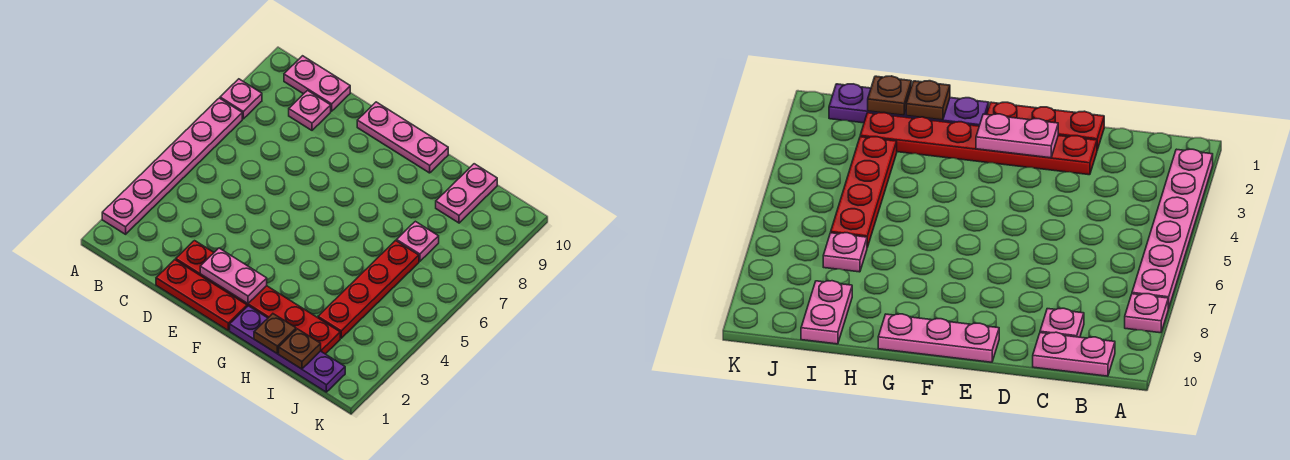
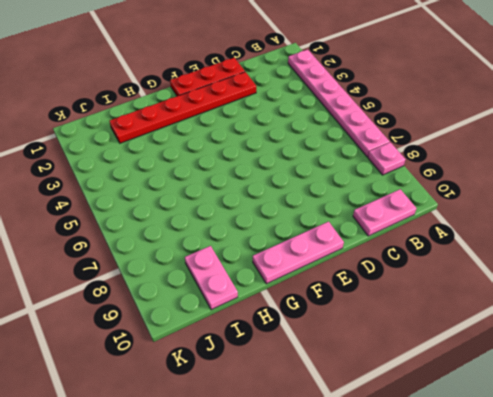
none -> pink plate C9 level 1
none -> purple plate G1:J1 level 1
none -> red plate I3:I6 level 1

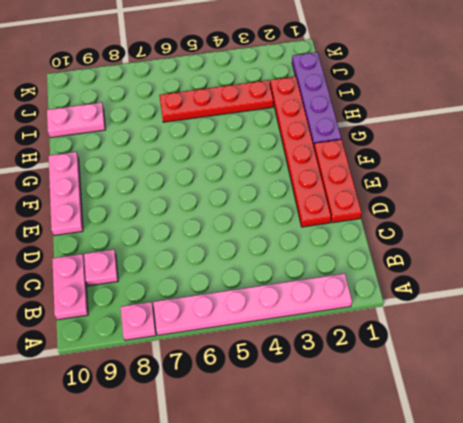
none -> pink plate I7 level 1
none -> pink plate E2:F2 level 2
none -> brown plate H1 level 2

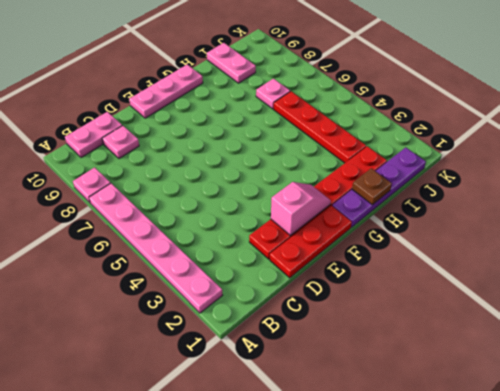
pink slope E2:F2 level 2 top E -> pink plate E2:F2 level 2
none -> brown plate I1 level 2

